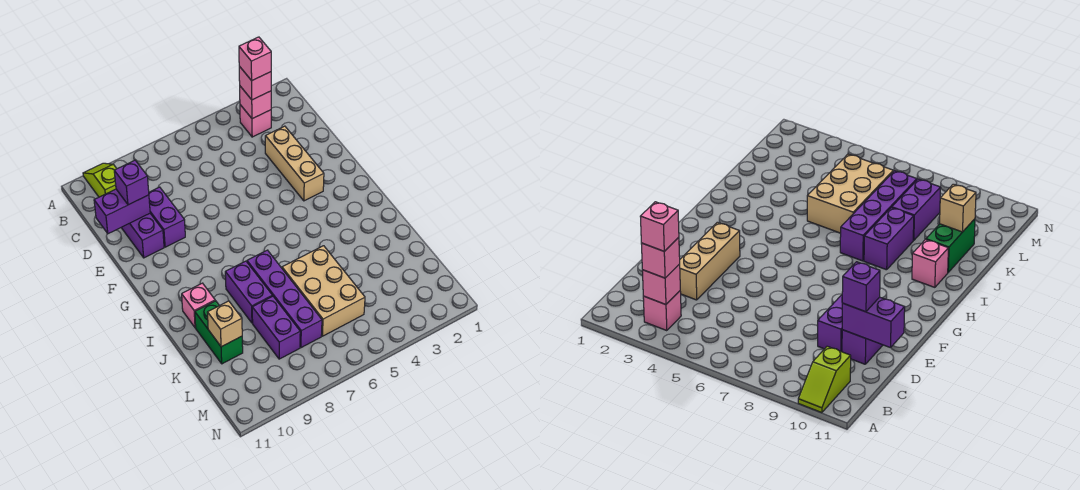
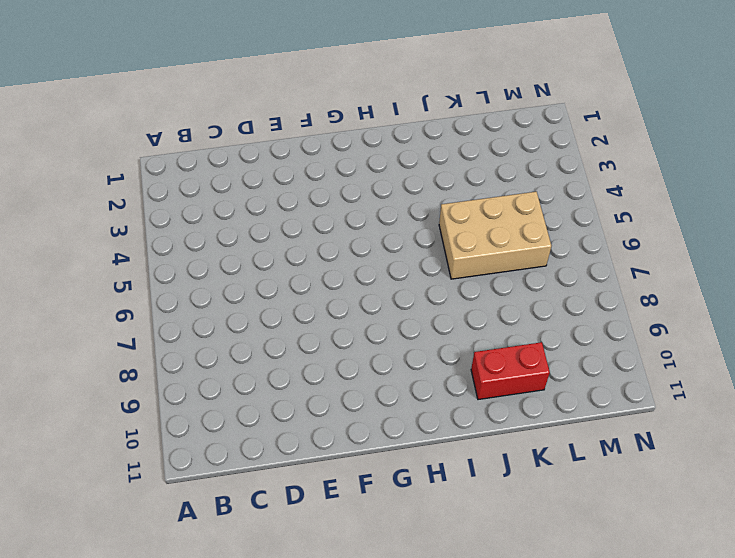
red brick J10:K10 level 1 -> green brick J10:K10 level 1
none -> lime slope A10:B10 level 1 top B
none -> pink brick B3 level 1
none -> tan brick D3:F3 level 1

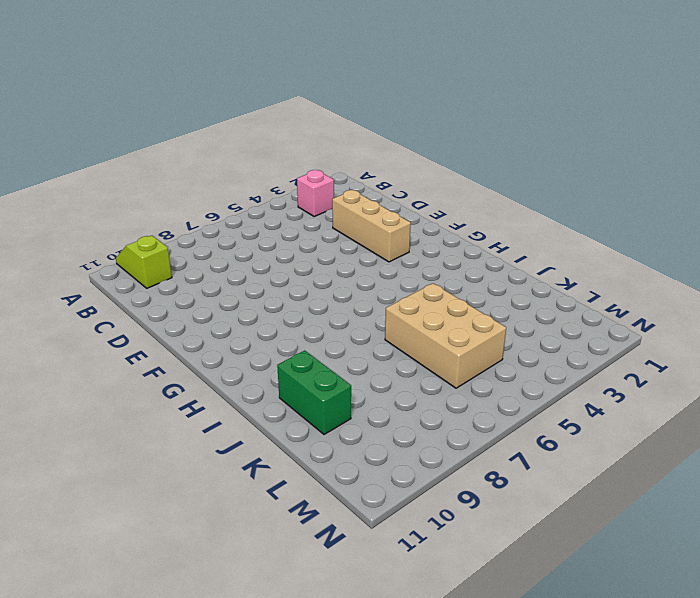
none -> purple brick D9:E9 level 1
none -> purple brick D10:E10 level 1
none -> purple brick I7:L7 level 1

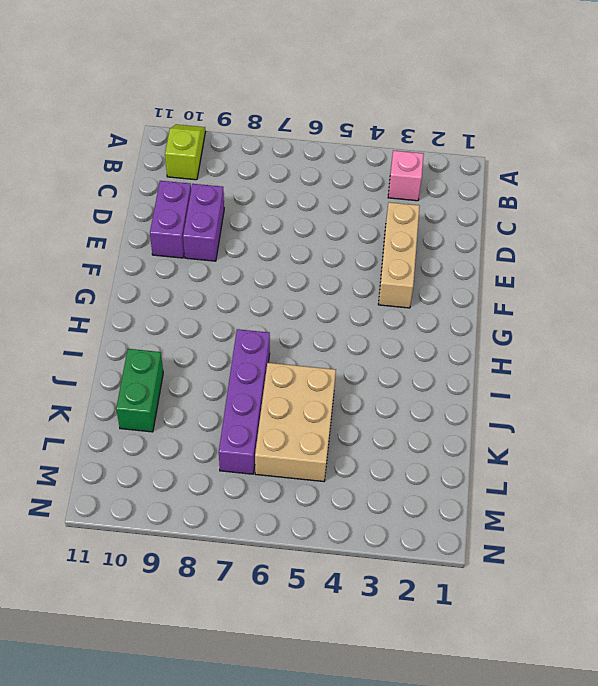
none -> purple brick I8:J8 level 1
none -> pink brick I10 level 1
none -> purple brick K8:L8 level 1

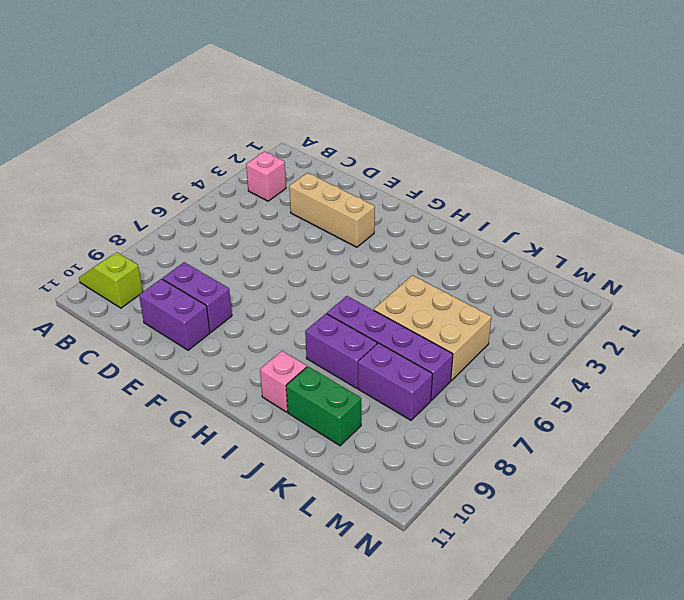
none -> pink brick B3 level 2
none -> purple brick D10:D11 level 2
none -> tan brick K10 level 2

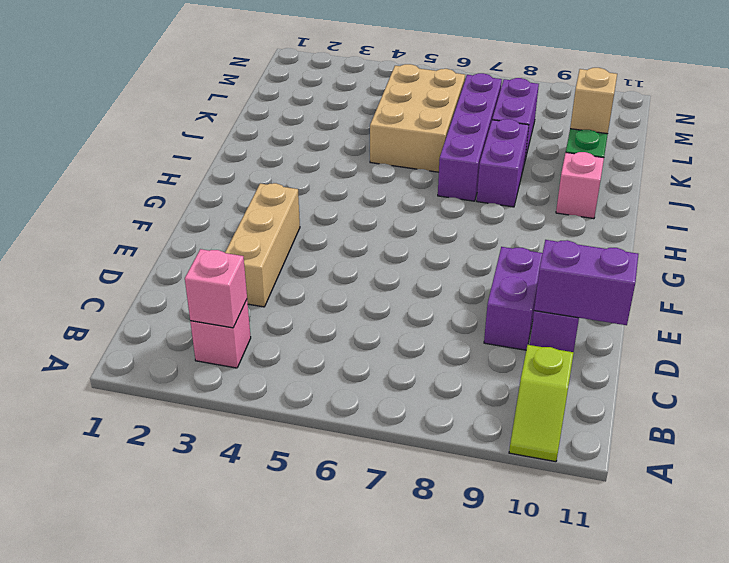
none -> pink brick B3 level 3
none -> purple brick D10 level 3
none -> pink brick B3 level 4

